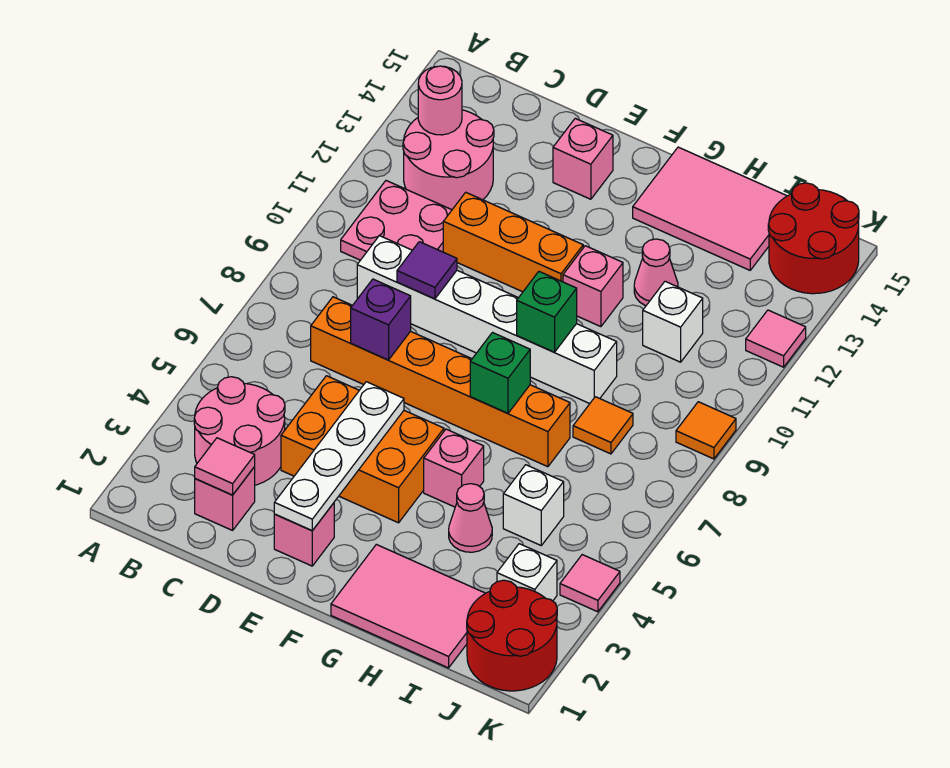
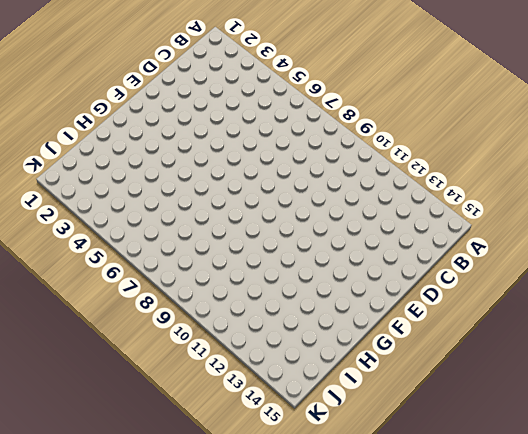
none -> pink round brick B3:C4 level 1
none -> pink plate B10:C11 level 1
none -> pink round brick B12:C13 level 1
none -> pink brick C2 level 1

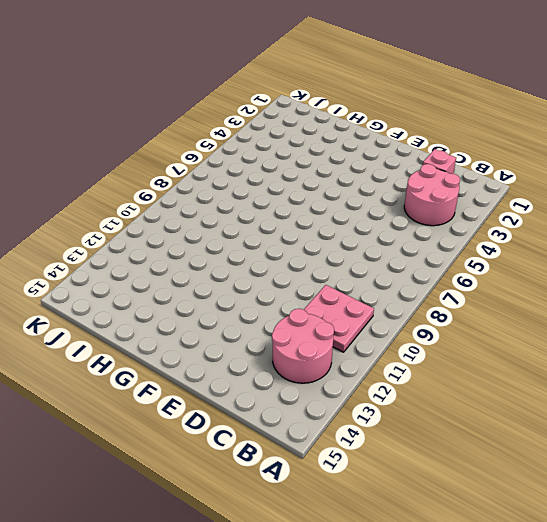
none -> orange brick C7:H7 level 1
none -> white brick C9:H9 level 1
none -> orange brick D4:F5 level 1
none -> orange brick D11:F11 level 1

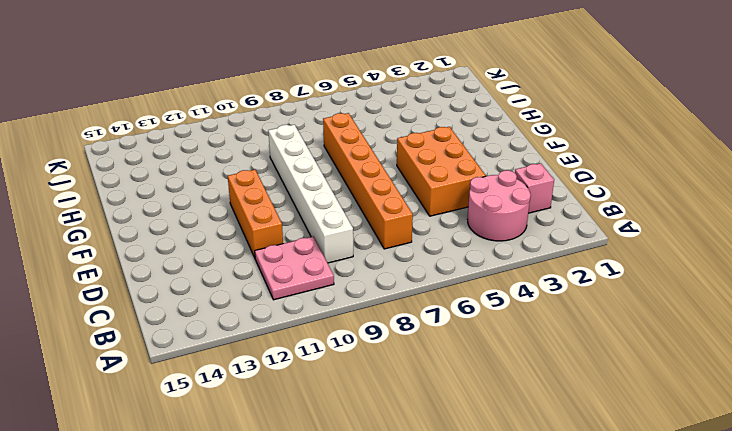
none -> pink round brick B12:C13 level 1
none -> pink brick E2 level 1
none -> pink brick E14 level 1
none -> pink tile G1:I2 level 1

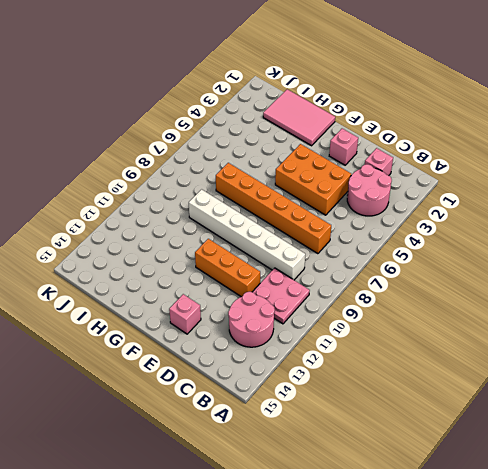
none -> pink brick G5 level 1
none -> pink brick G11 level 1
none -> pink tile G14:I15 level 1
none -> pink cone H4 level 1

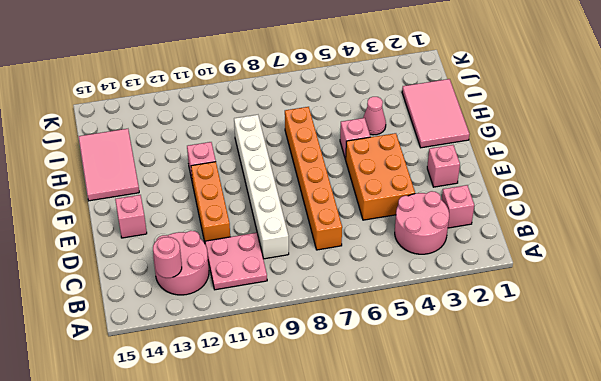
none -> pink cone H12 level 1
none -> white brick I5 level 1
none -> orange tile I8 level 1
none -> white brick I11 level 1

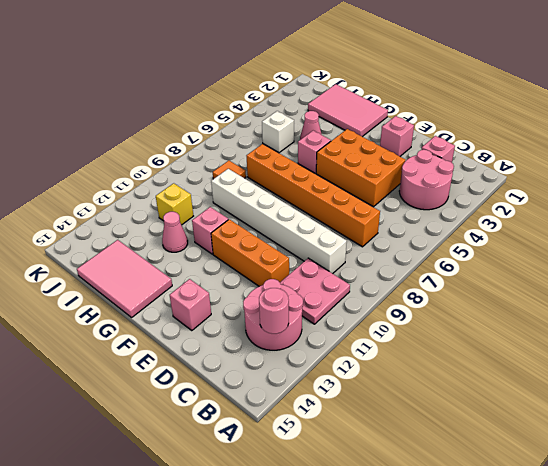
yellow brick I11 level 1 -> white brick I11 level 1
none -> red round brick J1:K2 level 1
none -> white brick J3 level 1
none -> red round brick J14:K15 level 1
none -> pink tile K4 level 1

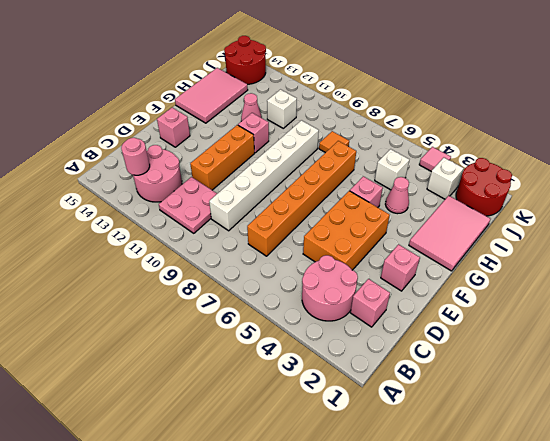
none -> orange tile K9 level 1
none -> pink tile K12 level 1
none -> pink tile C2 level 2
none -> purple brick D7 level 2

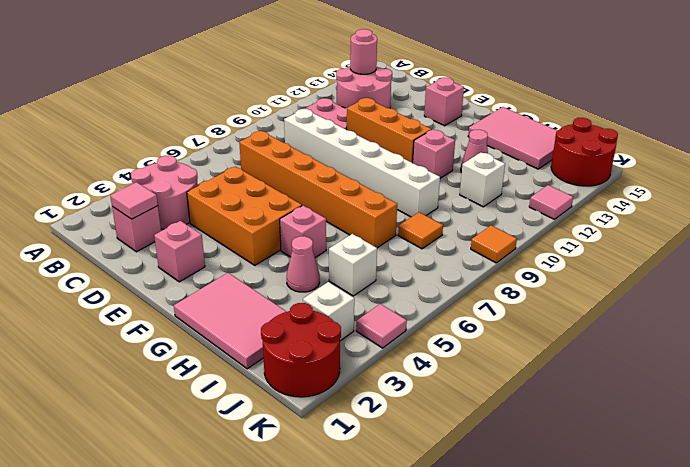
none -> purple brick D7 level 2
none -> purple tile D9 level 2
none -> white plate E2:E5 level 2
none -> green brick G7 level 2

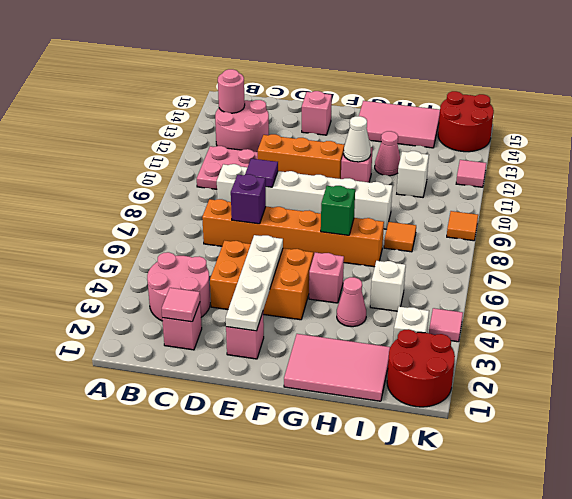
white cone G11 level 2 -> none
none -> green brick G9 level 2

